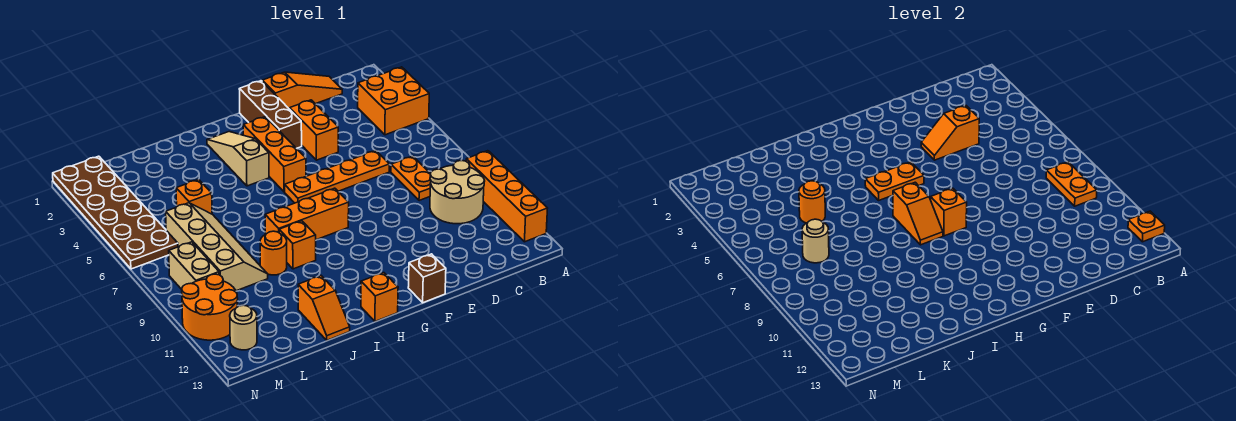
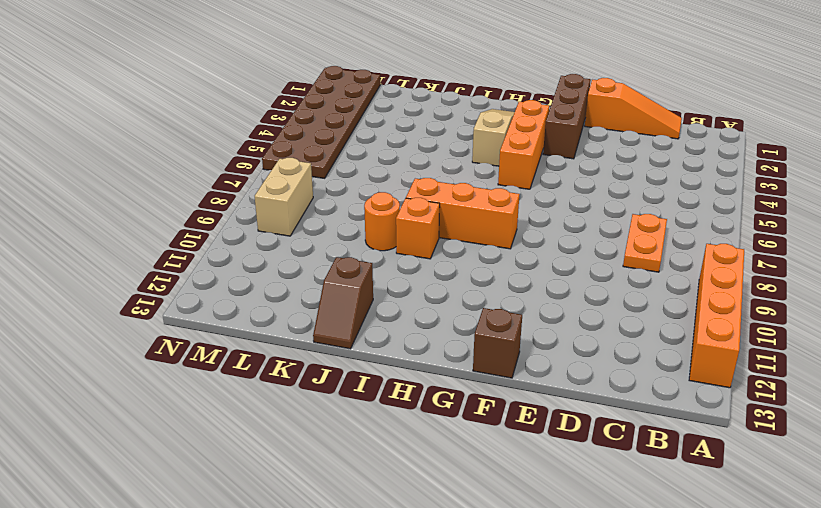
brown slope J12:J13 level 1 top 12 -> orange slope J12:J13 level 1 top 12
none -> orange brick A3:B4 level 1
none -> tan round brick B9:C10 level 1
none -> orange plate D6:G6 level 1
none -> orange brick E3:E4 level 1

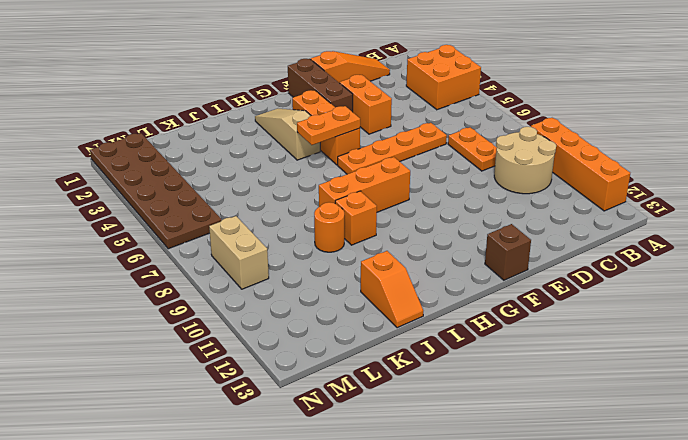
none -> orange brick H13 level 1
none -> orange brick K5 level 1
none -> tan slope K6:L9 level 1 top L
none -> orange round brick M10:N11 level 1

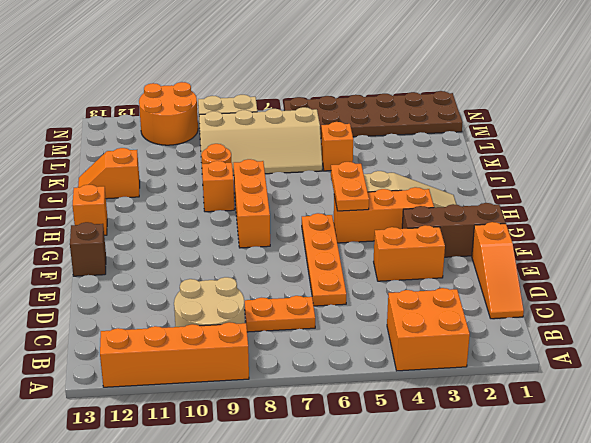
none -> tan round brick M12 level 1
none -> orange plate A12 level 2
none -> orange plate B8:B9 level 2
none -> orange slope D4:E4 level 2 top D

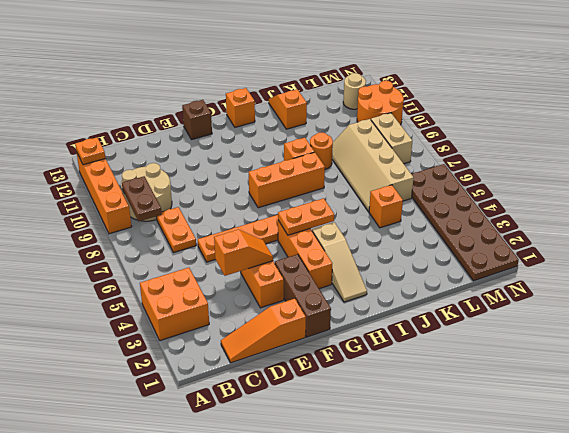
brown plate B8:B9 level 2 -> orange plate B8:B9 level 2
none -> orange brick G8 level 2
none -> orange slope H7:H8 level 2 top 7
none -> orange round brick K5 level 2
none -> tan round brick L7 level 2

